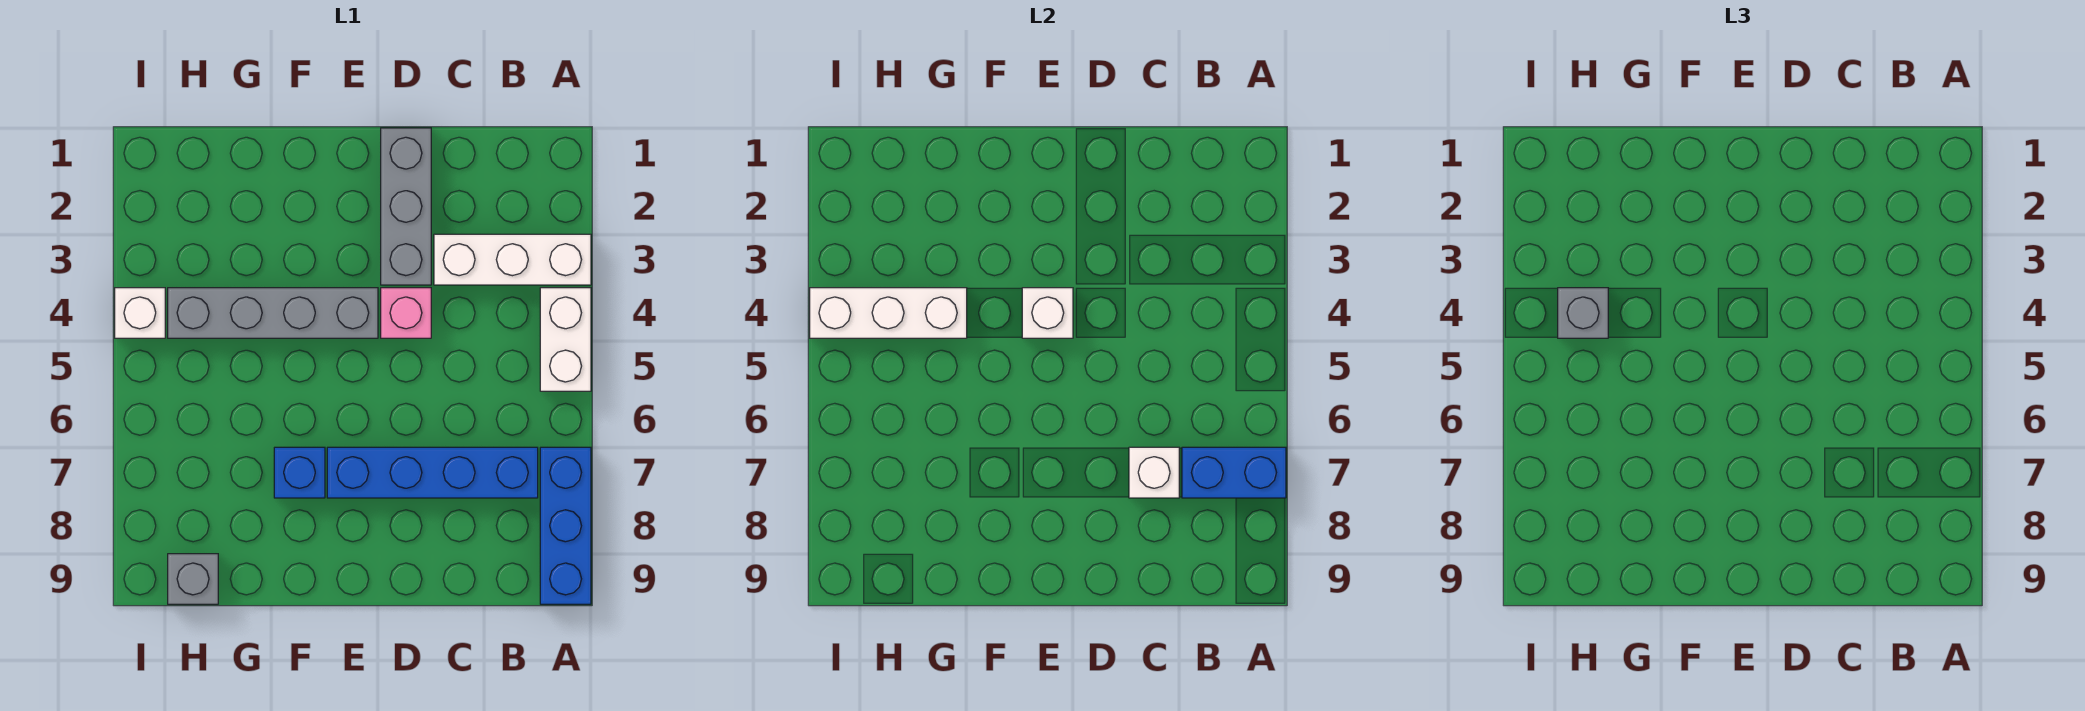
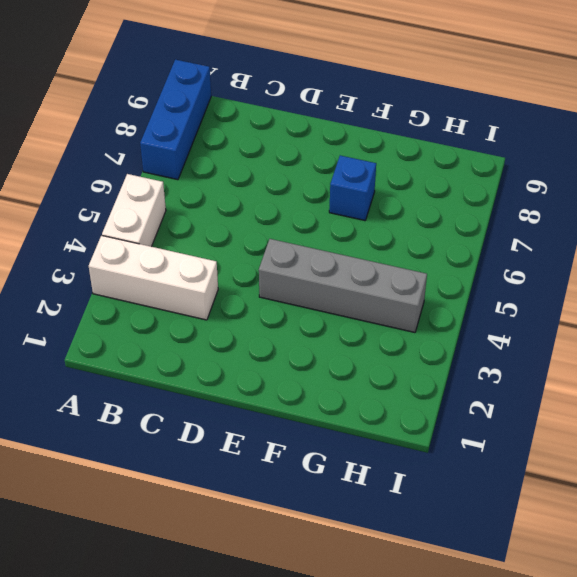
none -> blue brick B7:E7 level 1
none -> grey brick D1:D3 level 1
none -> pink brick D4 level 1

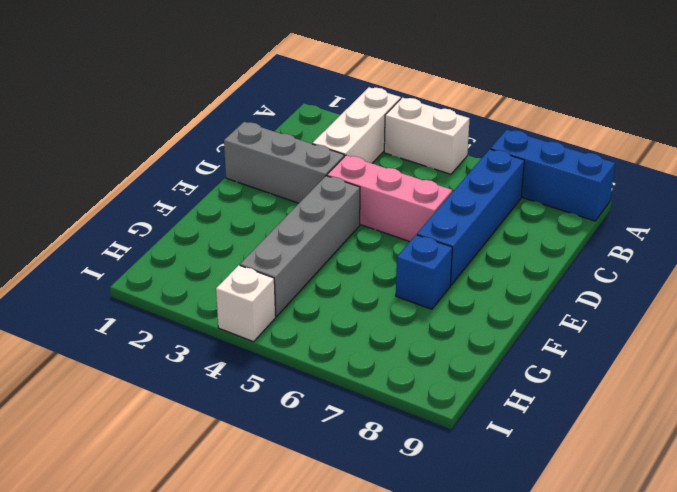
pink brick D4:D6 level 1 -> pink brick D4 level 1
none -> grey brick H9 level 1
none -> blue brick A7:B7 level 2
none -> white brick C7 level 2

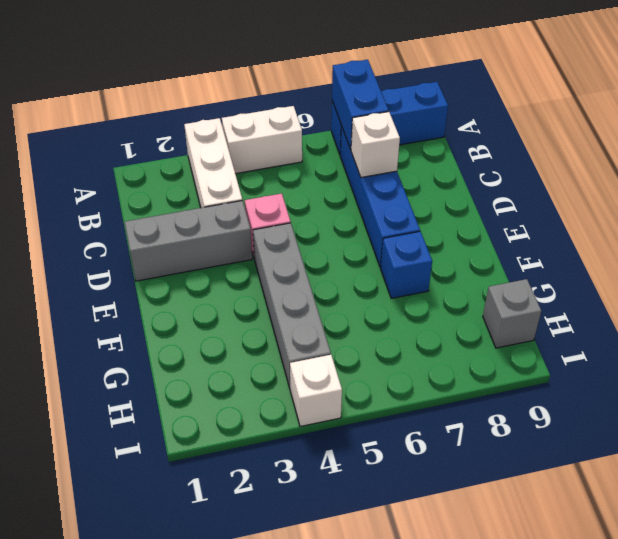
none -> white brick E4 level 2
none -> white brick G4:I4 level 2
none -> grey brick H4 level 3

